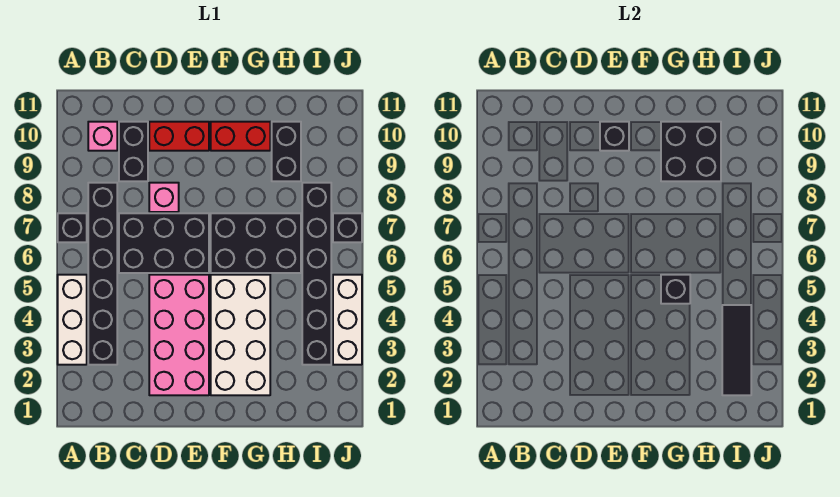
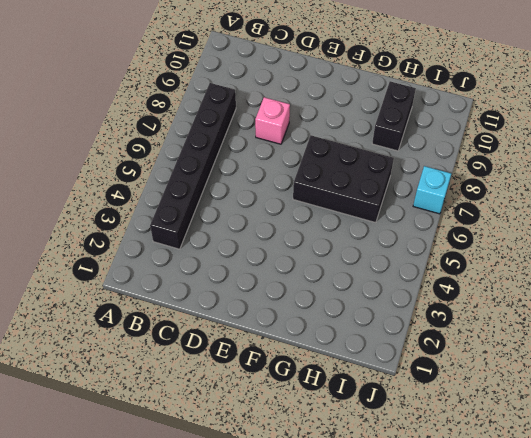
cyan brick J7 level 1 -> black brick J7 level 1
none -> white brick A3:A5 level 1
none -> black brick A7 level 1
none -> pink brick B10 level 1

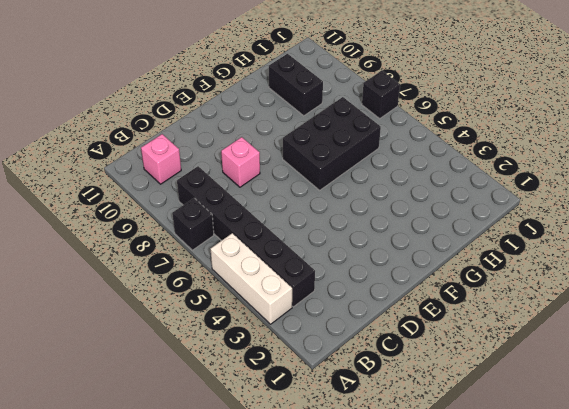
none -> black brick C6:E7 level 1
none -> black brick C9:C10 level 1
none -> pink brick D2:E5 level 1

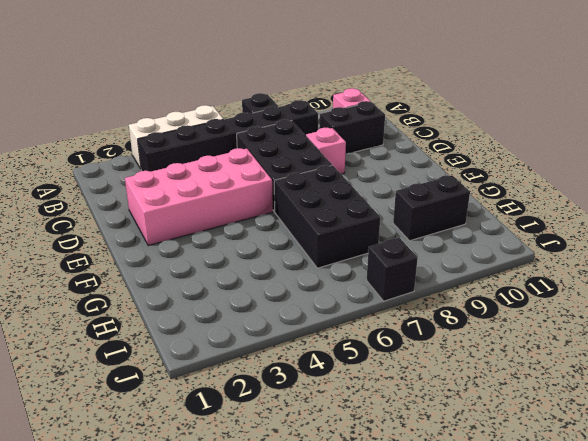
none -> red brick D10:E10 level 1
none -> white brick F2:G5 level 1
none -> red brick F10:G10 level 1

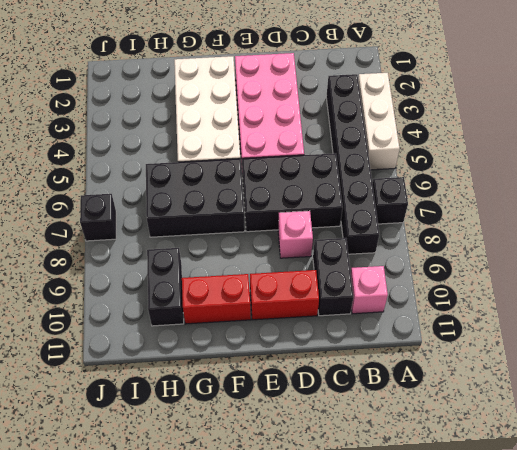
none -> black brick I3:I8 level 1
none -> white brick J3:J5 level 1
none -> black brick E10 level 2

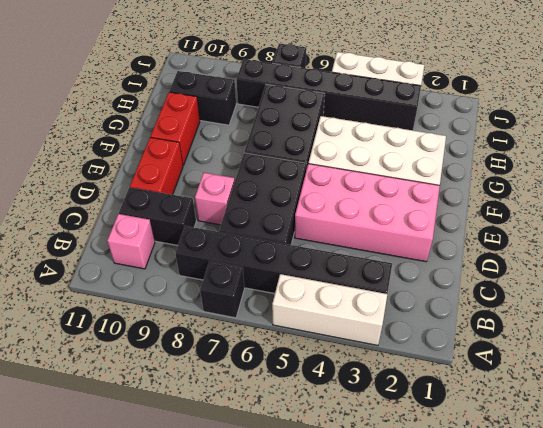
none -> black brick E10 level 2
none -> black brick G5 level 2
none -> black brick G9:H10 level 2

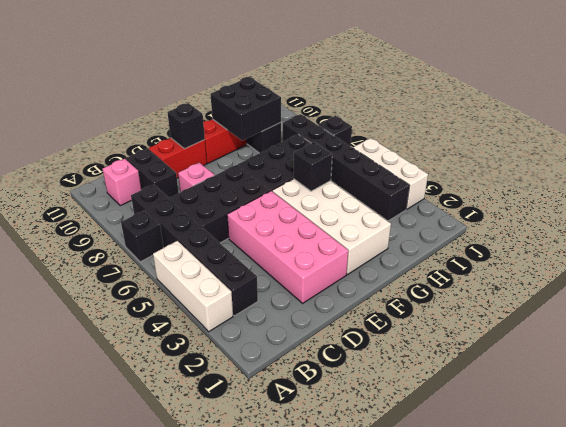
none -> black tile I2:I4 level 2

